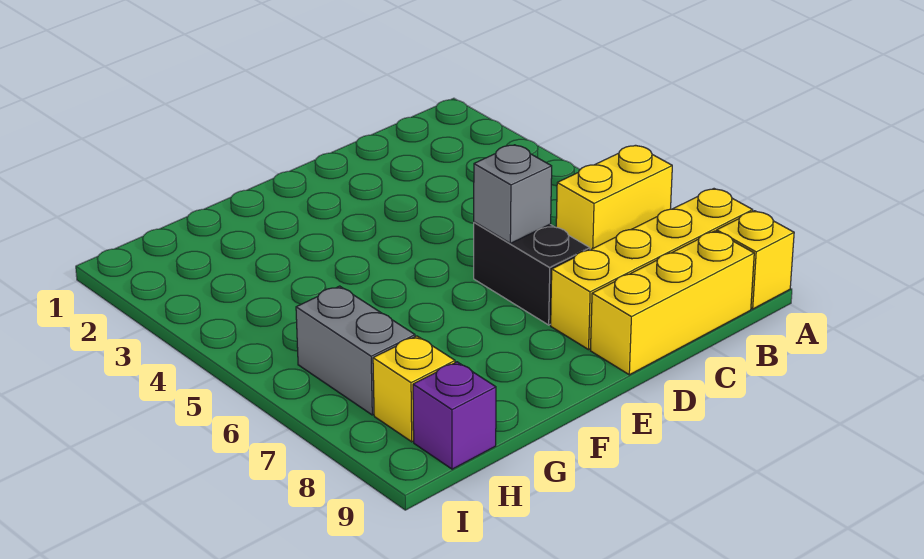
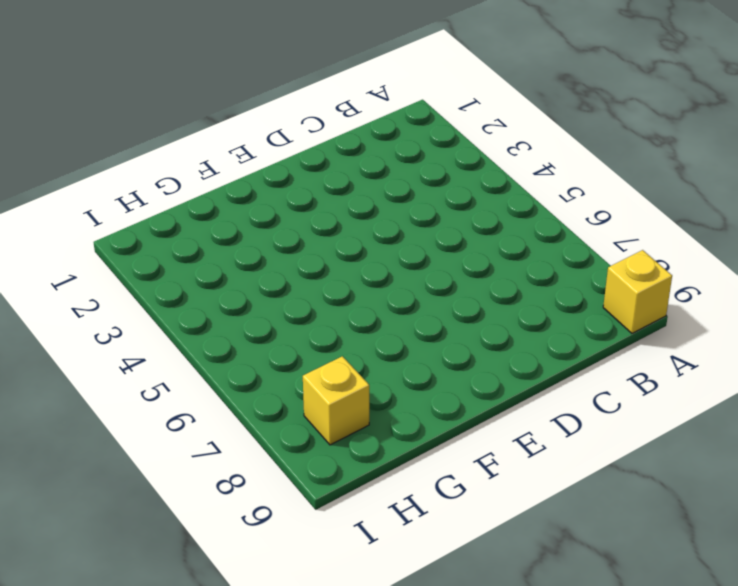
none -> yellow brick A6:B6 level 1
none -> yellow brick A8:D8 level 1

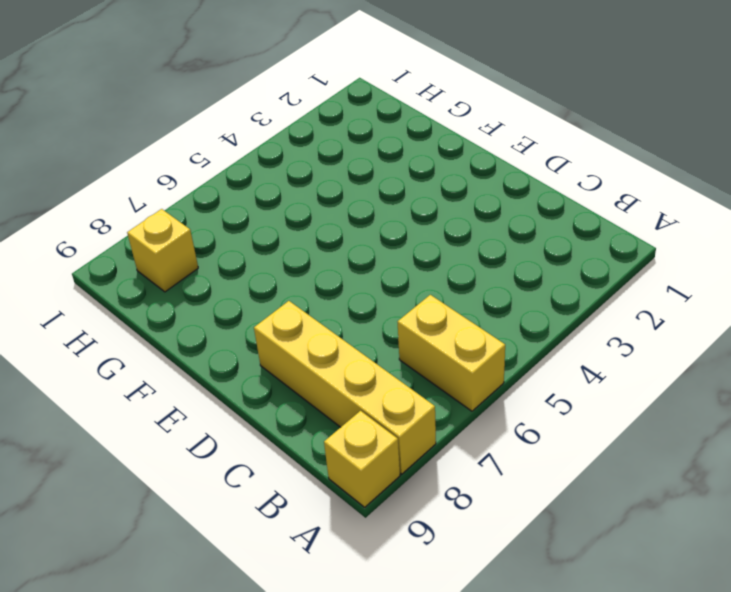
none -> yellow brick B9:D9 level 1
none -> black brick D6:D7 level 1

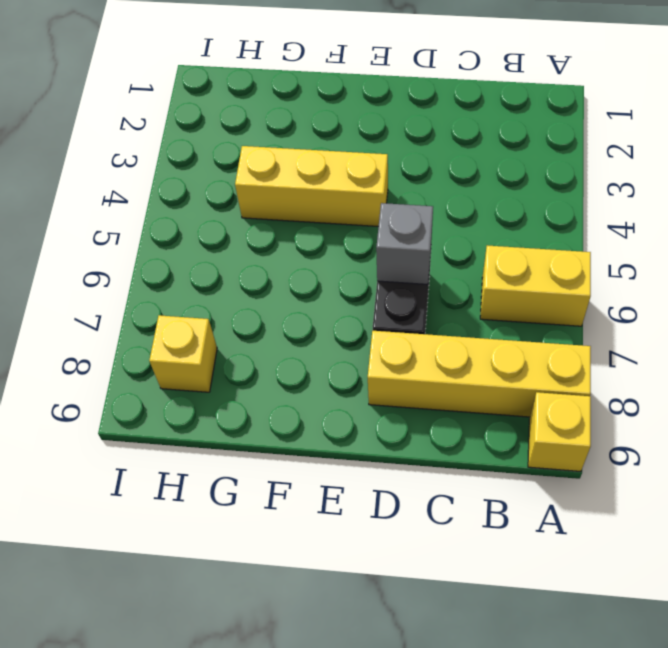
yellow brick E4:G4 level 1 -> yellow brick B9:D9 level 1
none -> grey brick H6:H7 level 1
none -> purple brick H9 level 1

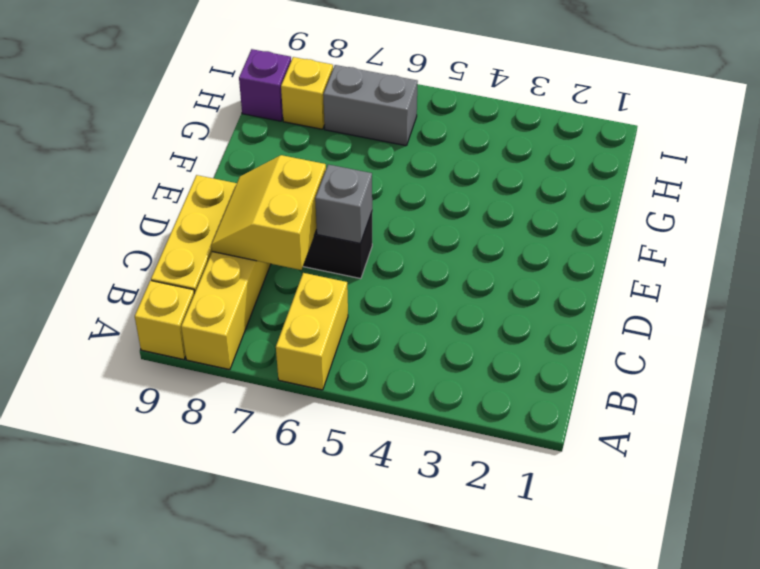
yellow slope C7:D8 level 2 top 7 -> none

